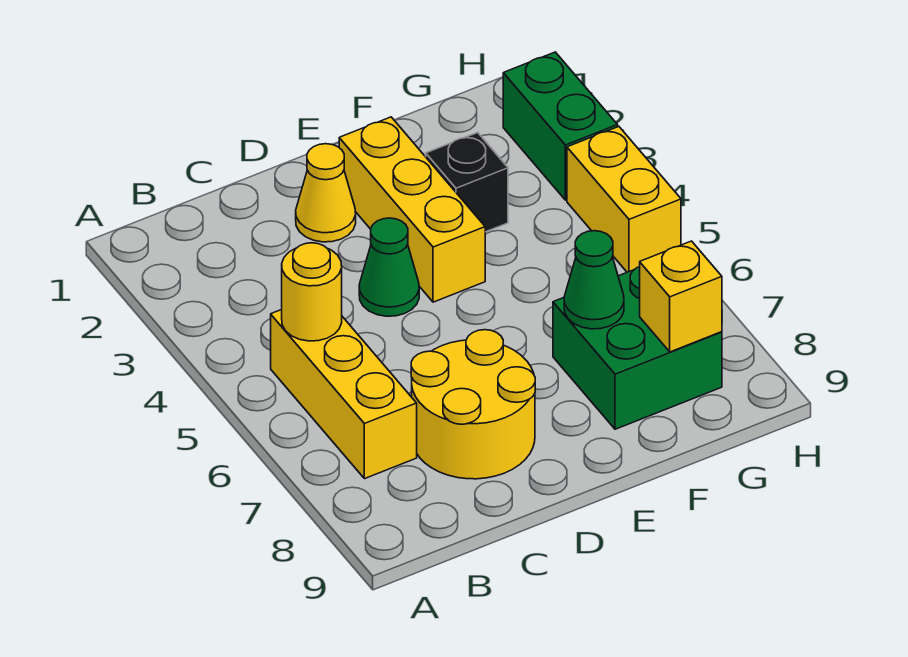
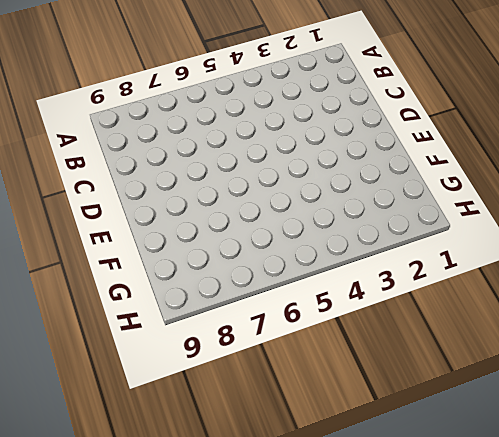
none -> yellow brick B5:B7 level 1
none -> yellow round brick C7:D8 level 1
none -> yellow cone D2 level 1

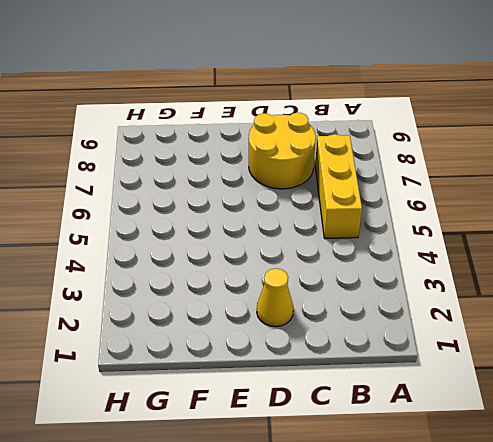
none -> green cone D4 level 1
none -> yellow brick E2:E4 level 1
none -> black brick F3 level 1

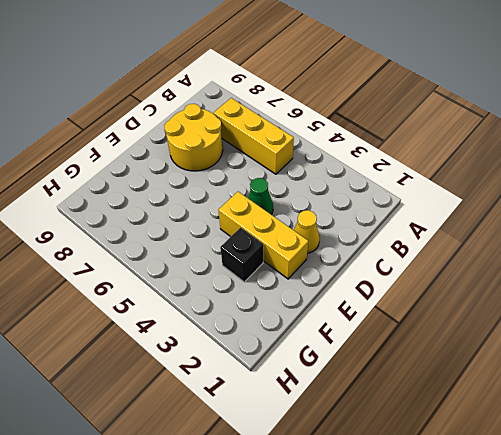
none -> green brick F7:G8 level 1
none -> green brick H2:H3 level 1
none -> yellow brick H4:H5 level 1

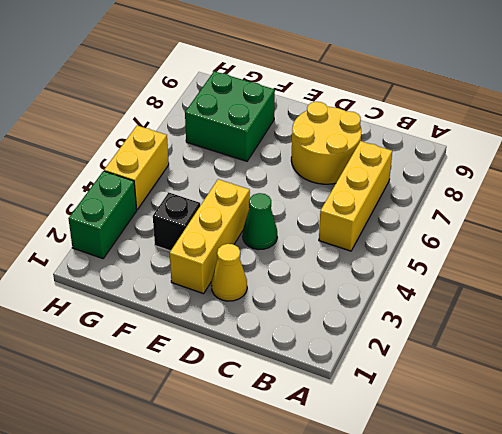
none -> yellow round brick B5 level 2
none -> green cone F7 level 2
none -> yellow brick G8 level 2

